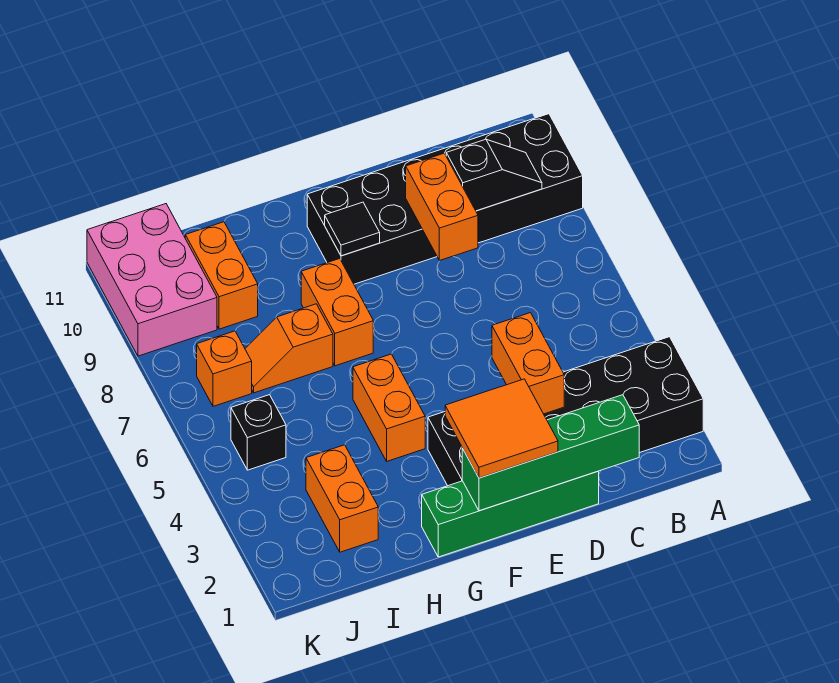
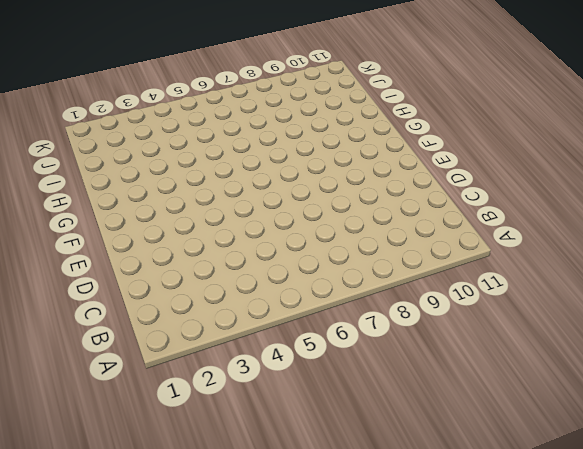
none -> black brick A2:F3 level 1
none -> black brick A9:F10 level 1
none -> green brick D1:G1 level 1

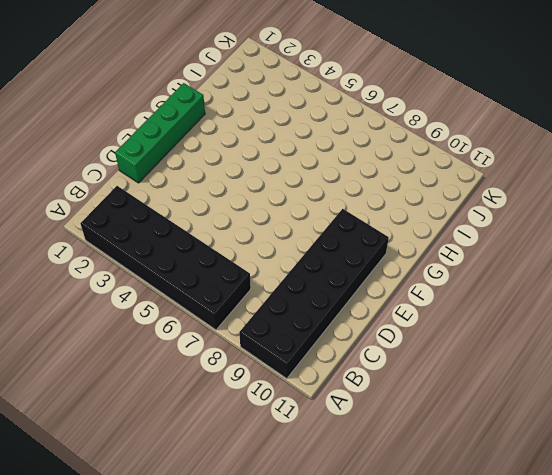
black brick A2:B7 level 1 -> black brick A2:F3 level 1
none -> orange brick G4:G5 level 1
none -> orange brick G7:G8 level 1
none -> orange slope H7:I7 level 1 top H

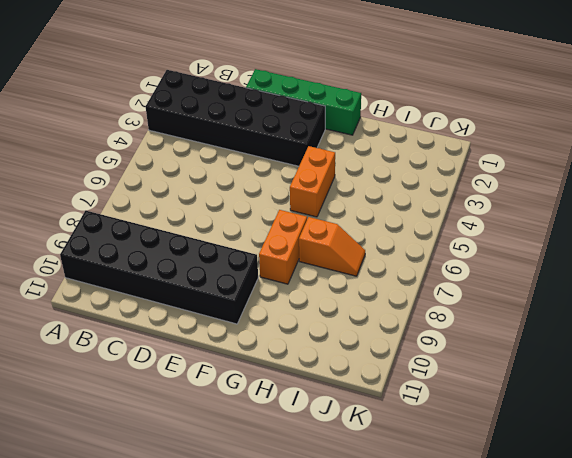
none -> orange brick I2:I3 level 1
none -> orange brick I9:I10 level 1
none -> black brick J5 level 1

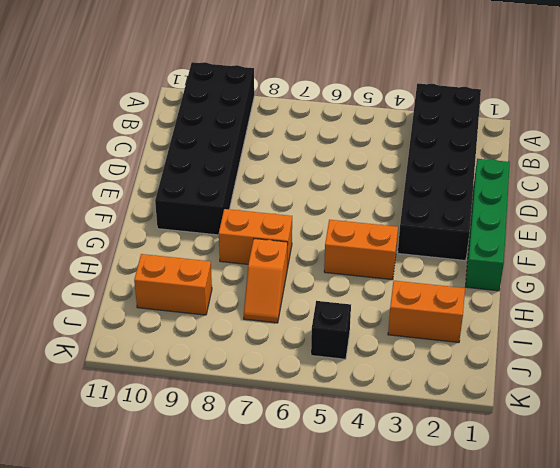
none -> orange brick J7 level 1
none -> pink brick J9:K11 level 1
none -> black slope B9:C9 level 2 top C

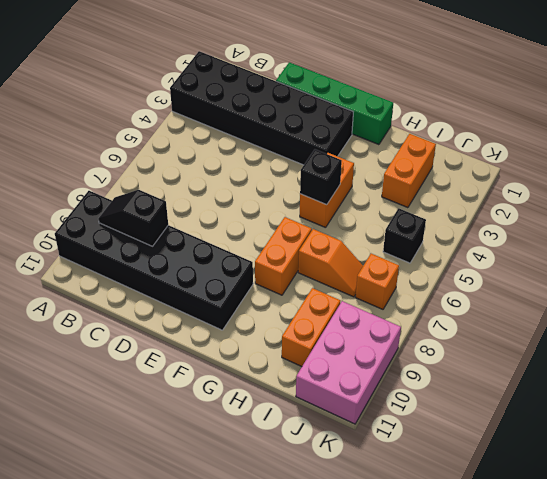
black brick G5 level 2 -> none
none -> green brick C1:F1 level 2
none -> orange brick D3:D4 level 2
none -> orange brick D8:D9 level 2

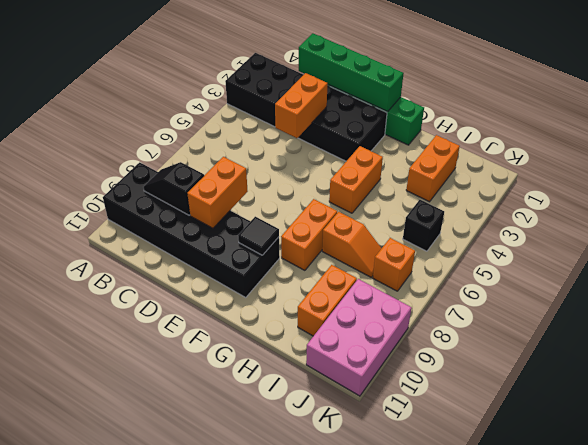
none -> orange tile E1:F2 level 3

